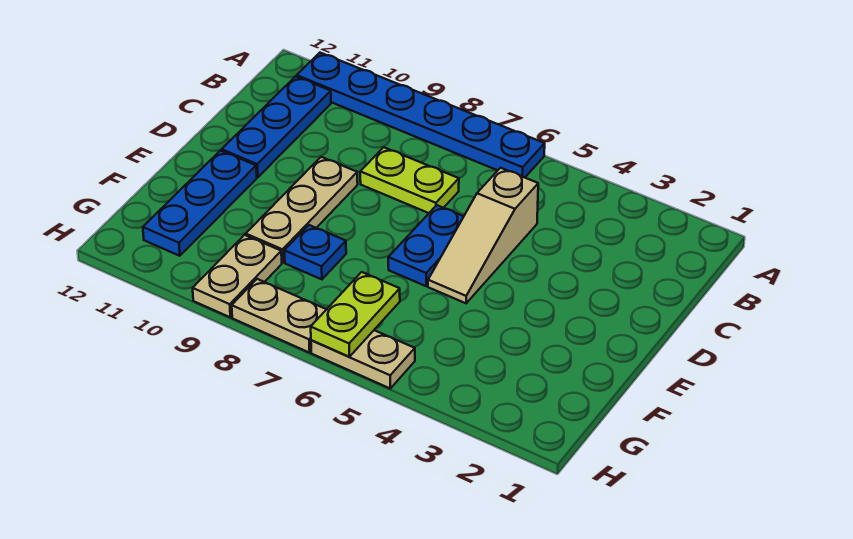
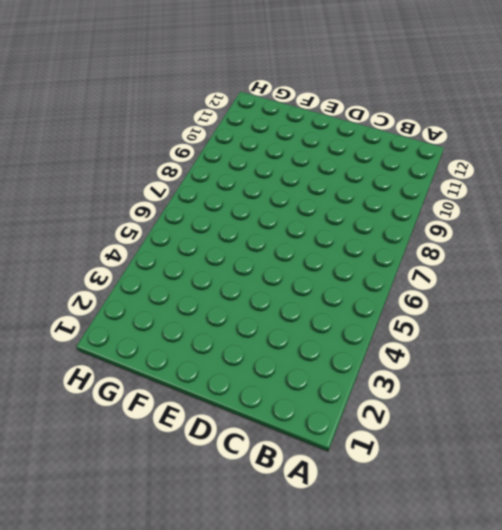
none -> blue plate A6:A11 level 1
none -> blue plate B11:D11 level 1
none -> tan slope C5:E5 level 1 top C

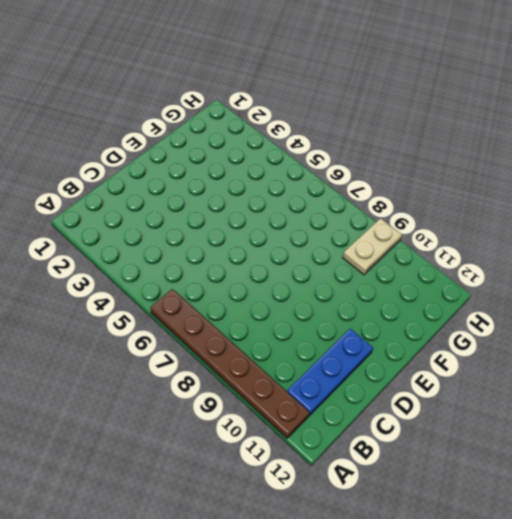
brown plate A6:A11 level 1 -> blue plate A6:A11 level 1
none -> tan slope C5:E5 level 1 top C
none -> lime plate C7:C8 level 1
none -> blue plate D6:E6 level 1

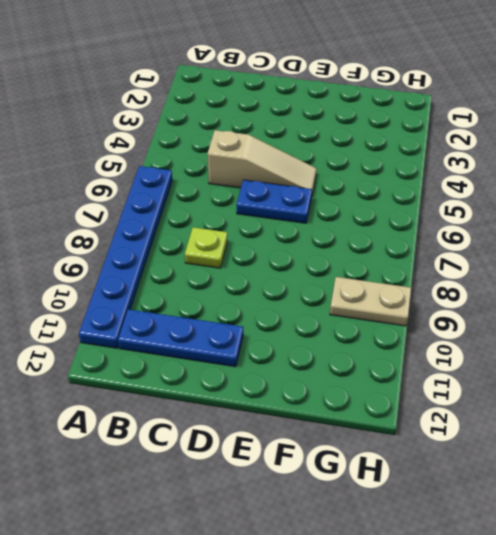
lime plate C8 level 1 -> lime plate C7:C8 level 1
none -> tan plate D9:F9 level 1
none -> blue plate E11:G11 level 1
none -> blue plate F8 level 1

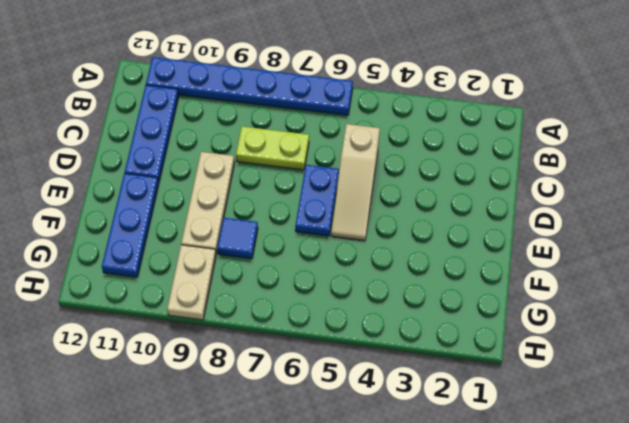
blue tile F8 level 1 -> blue plate F8 level 1
none -> tan plate H5:H6 level 1
none -> tan plate H7:H8 level 1
none -> lime plate G6:H6 level 2

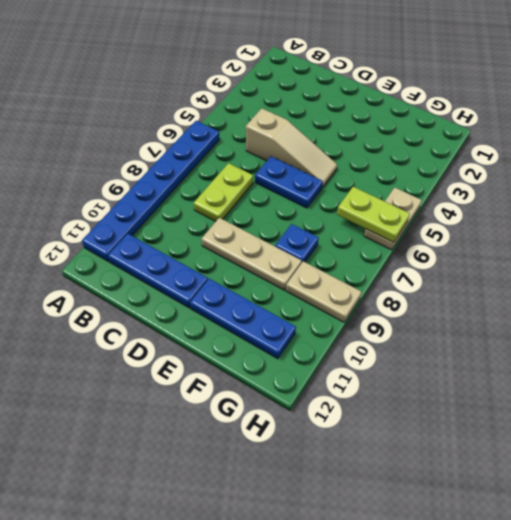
none -> tan plate H7:H8 level 1

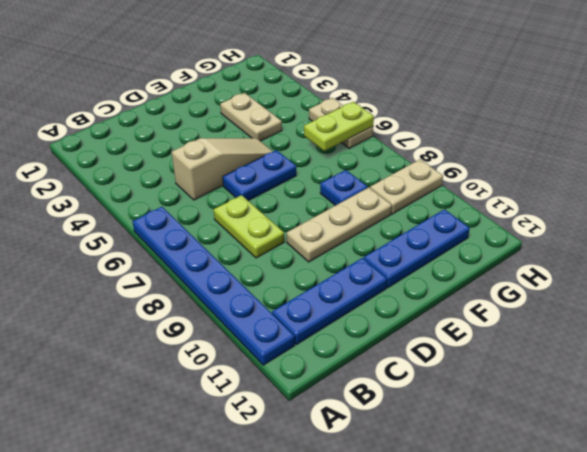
tan plate F3:F4 level 1 -> tan plate H7:H8 level 1

